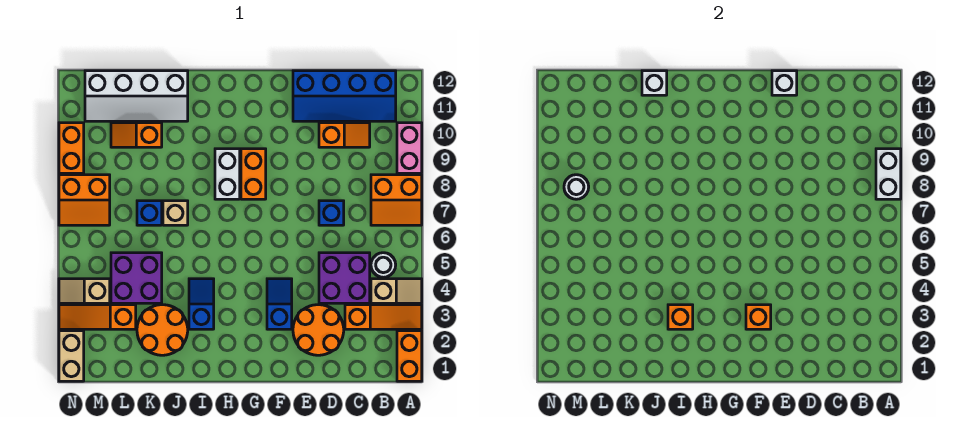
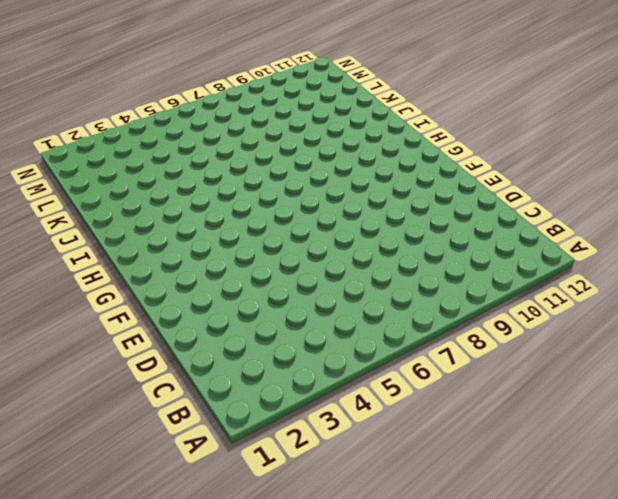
none -> orange brick A1:A2 level 1
none -> orange slope A3:C3 level 1 top C
none -> tan slope A4:B4 level 1 top B
none -> orange slope A7:B8 level 1 top 8

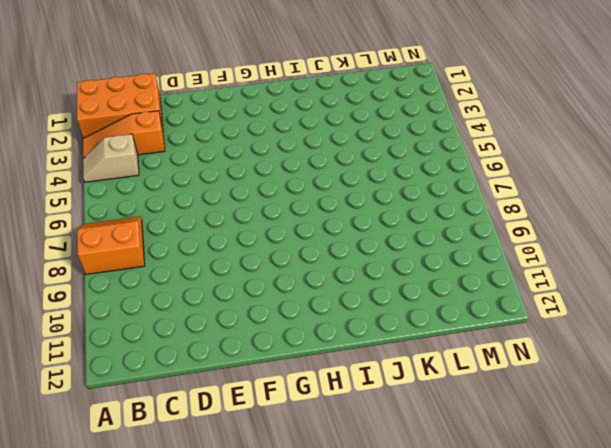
orange brick A1:C2 level 1 -> orange brick A1:A2 level 1
none -> pink brick A9:A10 level 1
none -> white round brick B5 level 1
none -> blue slope B11:E12 level 1 top 12
none -> purple brick C4:D5 level 1

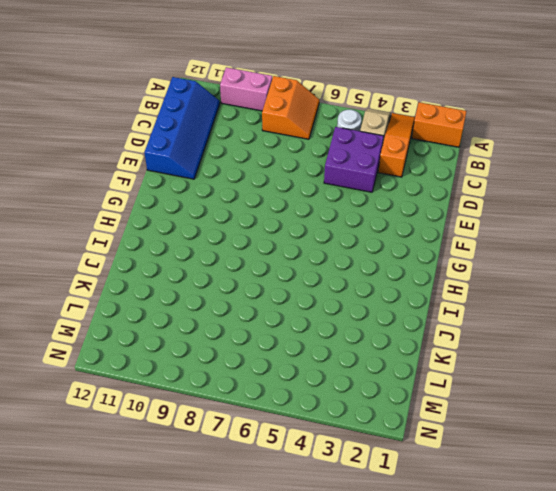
none -> orange slope C10:D10 level 1 top D
none -> orange round brick D2:E3 level 1
none -> blue brick D7 level 1
none -> blue slope F3:F4 level 1 top 3

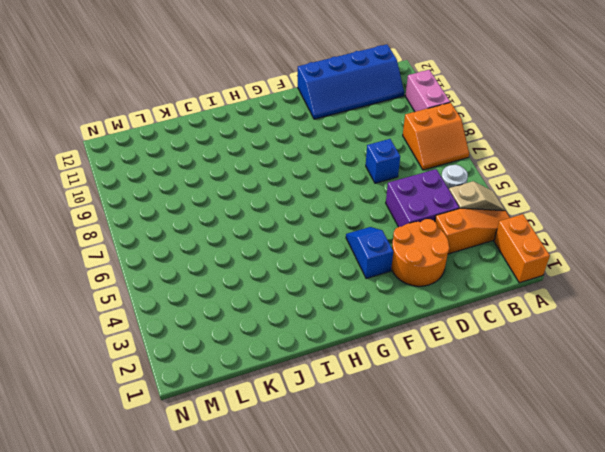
none -> orange slope C10:D10 level 1 top D
none -> orange brick G8:G9 level 1
none -> white brick H8:H9 level 1
none -> blue slope I3:I4 level 1 top 3

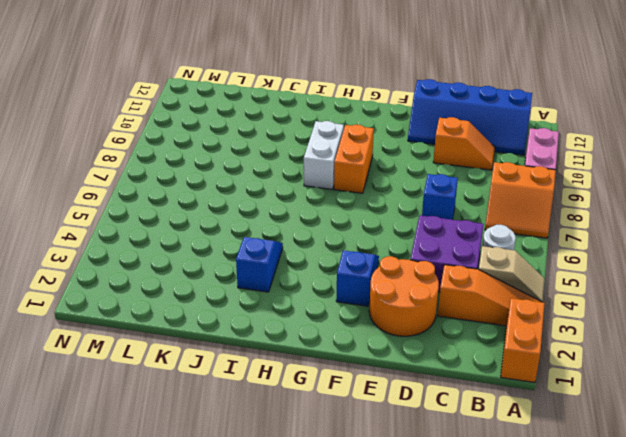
none -> orange round brick J2:K3 level 1
none -> tan brick J7 level 1
none -> white slope J11:M12 level 1 top 12
none -> purple brick K4:L5 level 1

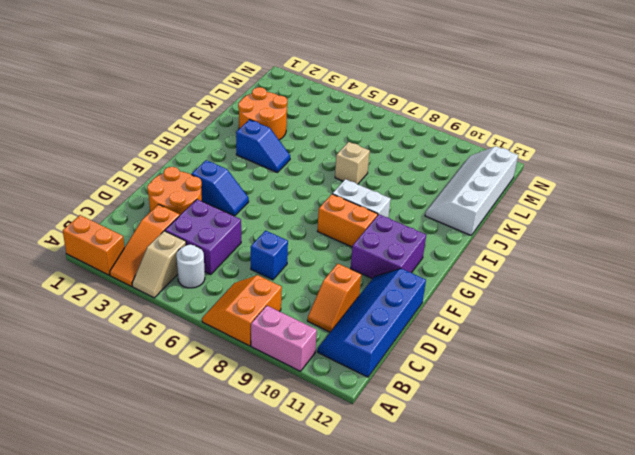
purple brick F10:G11 level 1 -> purple brick K4:L5 level 1
none -> blue brick K7 level 1
none -> orange slope K10:L10 level 1 top K
none -> orange slope L3:N3 level 1 top L
none -> tan slope M4:N4 level 1 top M

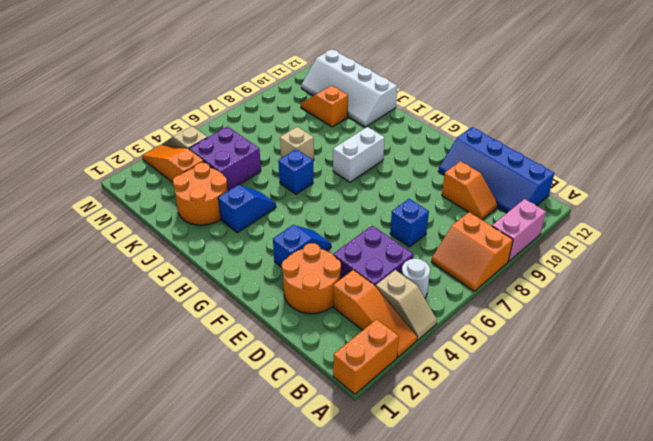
blue brick I6 level 1 -> blue brick K7 level 1
none -> orange brick G8:G9 level 1
none -> orange slope M7:N8 level 1 top 8
none -> tan brick N1:N2 level 1
none -> orange brick N9:N10 level 1

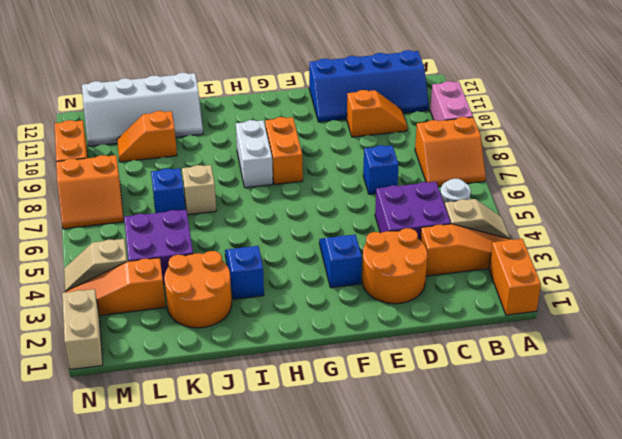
none -> white brick A8:A9 level 2
none -> white brick E12 level 2
none -> orange brick F3 level 2
none -> orange brick I3 level 2

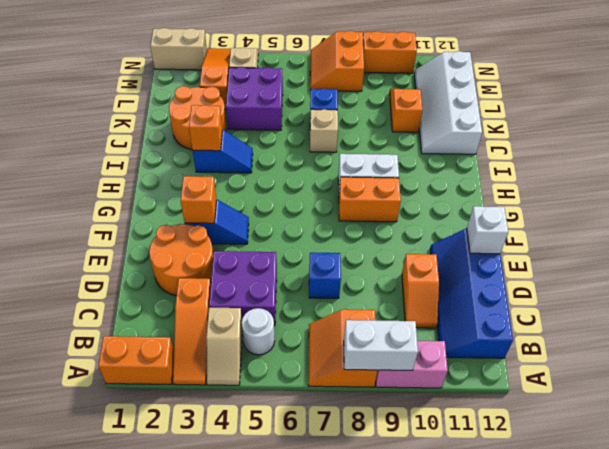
none -> white brick J12 level 2
none -> white round brick M8 level 2

